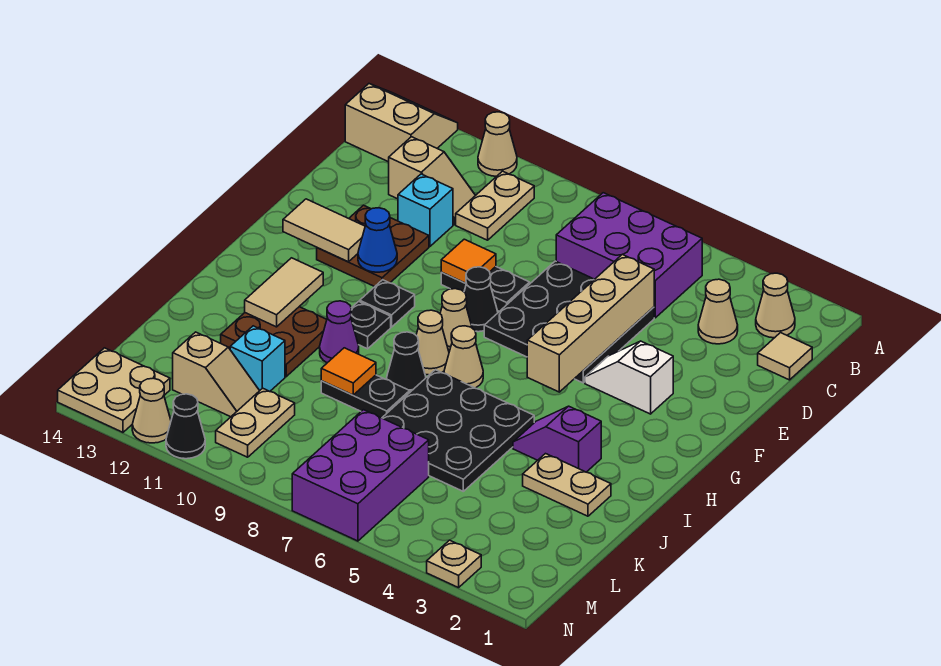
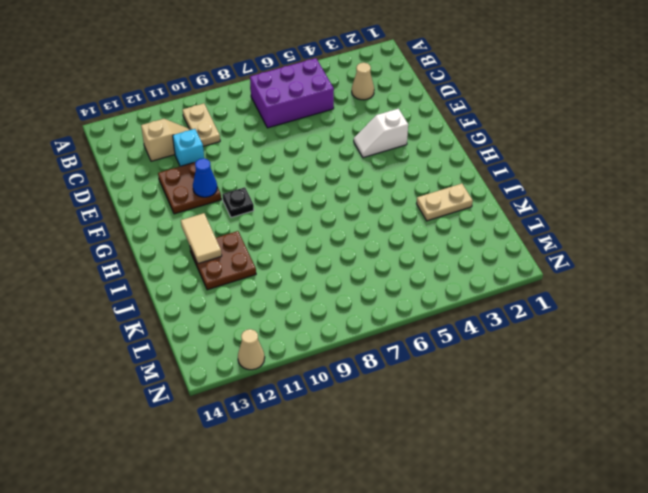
none -> tan cone A11 level 1
none -> tan slope A13:B14 level 1 top B
none -> tan cone B2 level 1
none -> tan tile C1 level 1

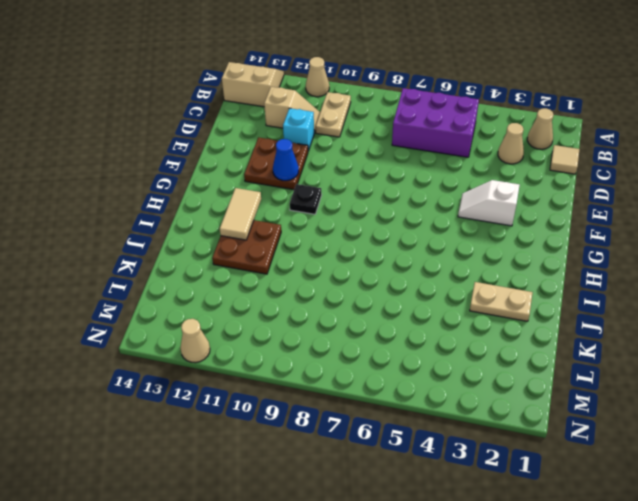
none -> black plate D5:F7 level 1
none -> black plate E8:E9 level 1
none -> black cone F8 level 1
none -> tan cone G8 level 1

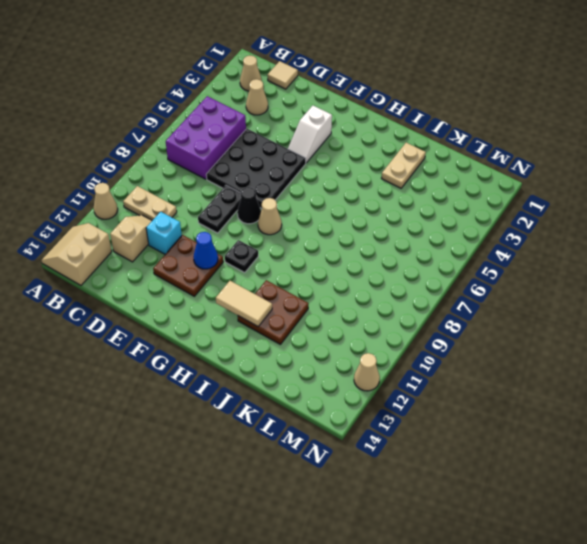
none -> tan cone H7 level 1
none -> tan cone H8 level 1
none -> black plate H10 level 1
none -> purple slope I3:I4 level 1 top 3

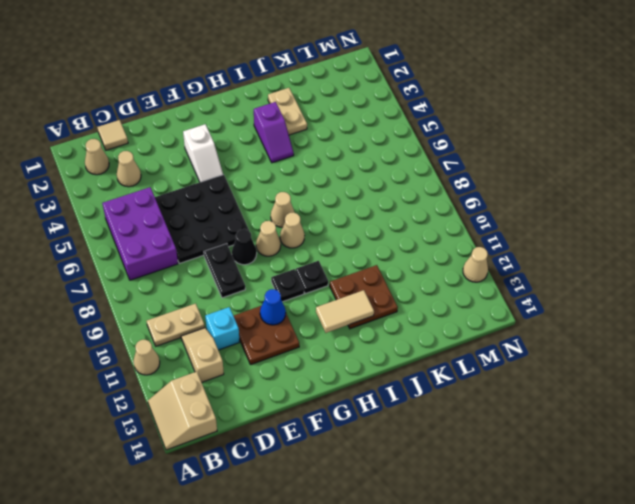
none -> black plate I5:K7 level 1
none -> black cone I8 level 1
none -> purple cone I10 level 1
none -> black plate J8:J9 level 1

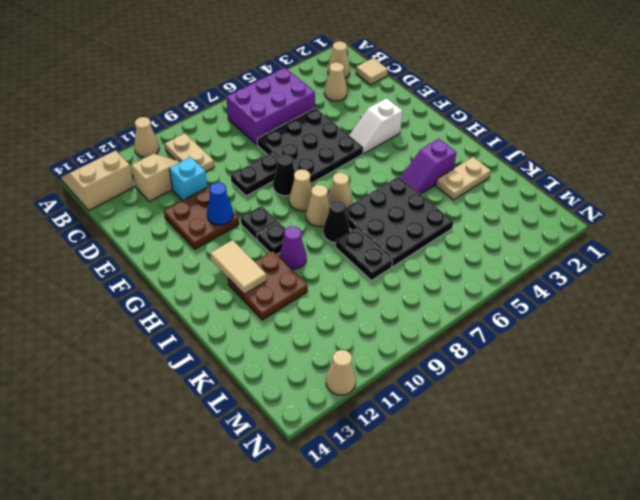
black plate J8:K8 level 1 -> black plate J8:J9 level 1
none -> cyan brick K11 level 1
none -> purple brick L6:N7 level 1
none -> tan plate L10:M10 level 1
none -> tan slope L11:L12 level 1 top 12

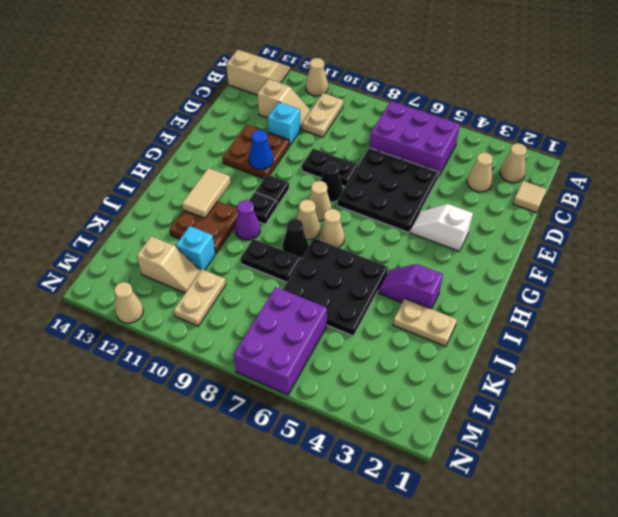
none -> tan plate M13:N14 level 1
none -> tan plate N3 level 1
none -> black cone N11 level 1
none -> tan brick D5:G5 level 2

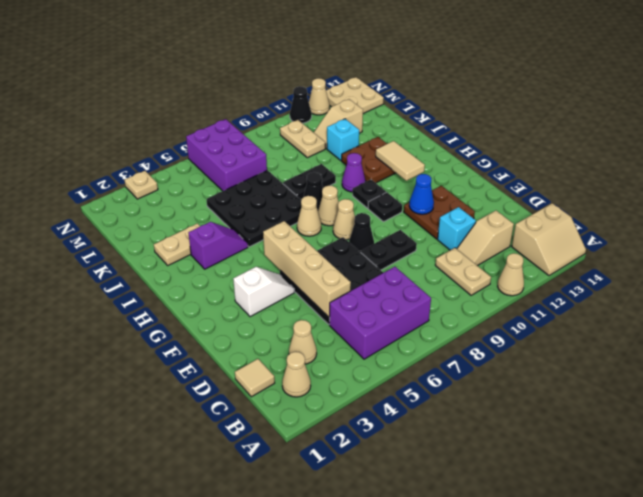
none -> orange tile E9 level 2
none -> tan tile F12:F13 level 2
none -> orange tile J9 level 2

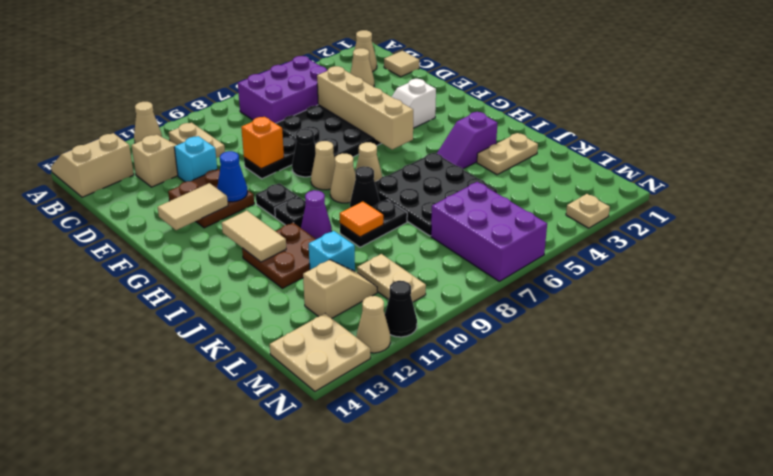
orange brick E9 level 2 -> orange tile E9 level 2

